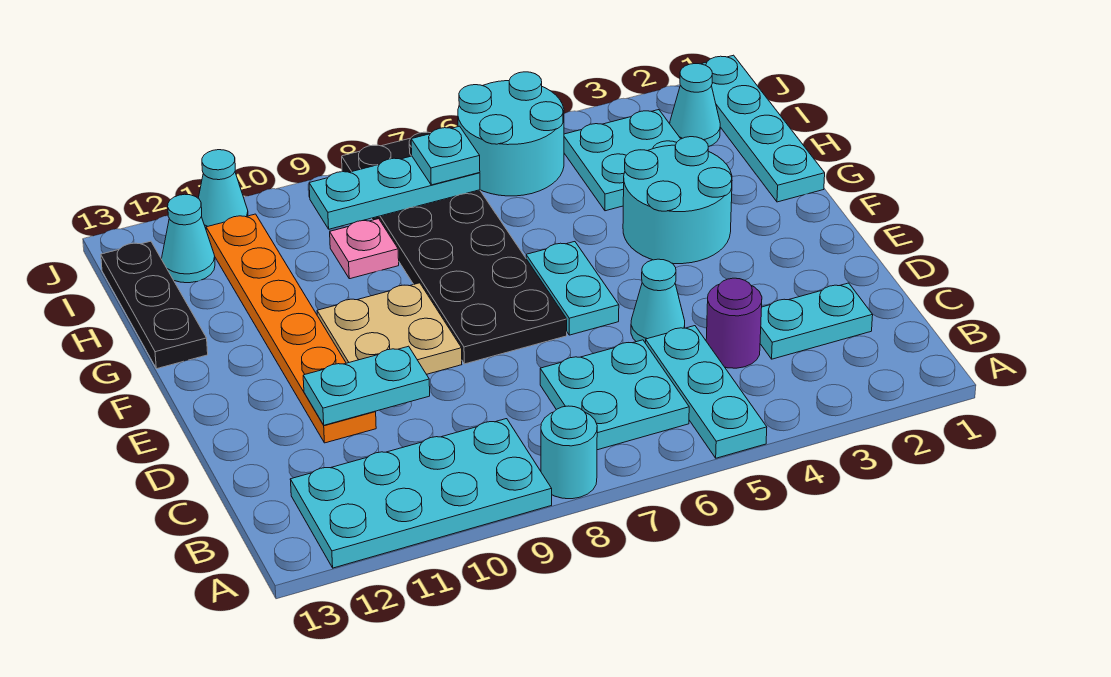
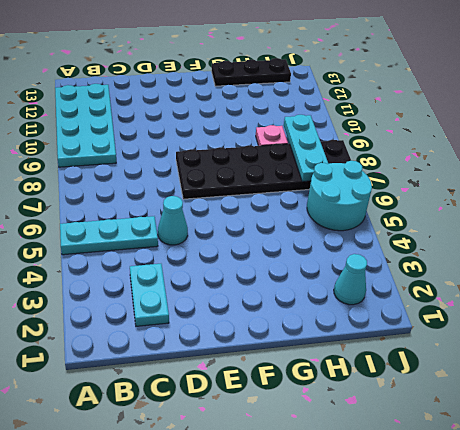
none -> cyan round brick A8 level 1
none -> cyan plate B6:C7 level 1
none -> purple round brick C4 level 1

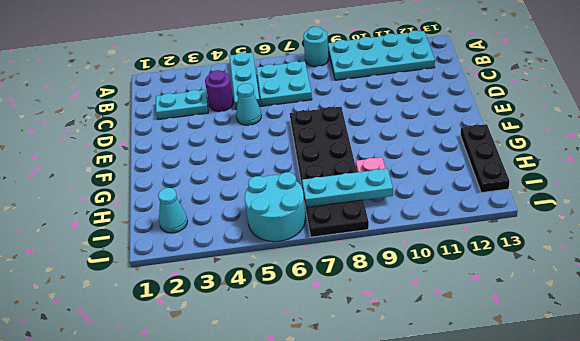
none -> orange plate D11:I11 level 1
none -> cyan plate E6:F6 level 1
none -> tan plate E9:F10 level 1

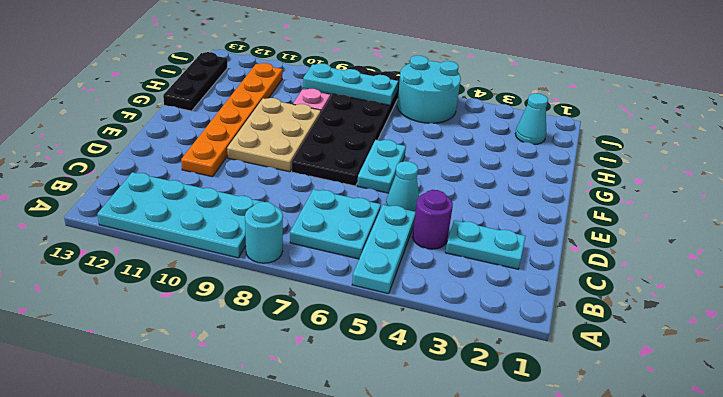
tan plate E9:G10 level 1 -> tan plate E9:F10 level 1
none -> cyan round brick F3:G4 level 1
none -> cyan plate G1:J1 level 1
none -> cyan plate H3:I4 level 1

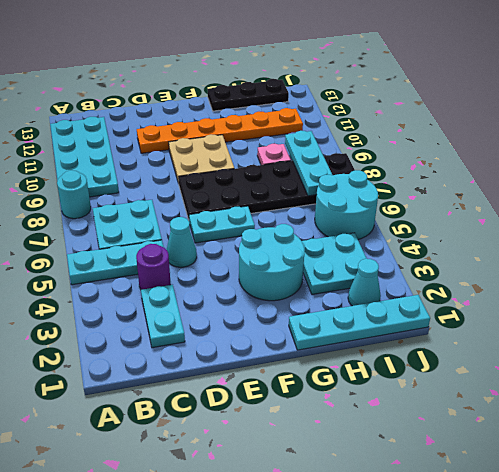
none -> cyan cone I12 level 1
none -> cyan cone J11 level 1
none -> cyan plate D10:D11 level 2

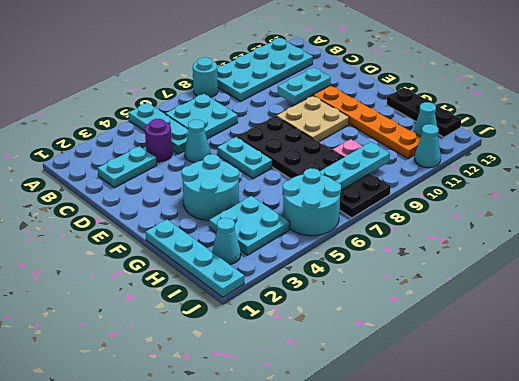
none -> cyan plate I7 level 3

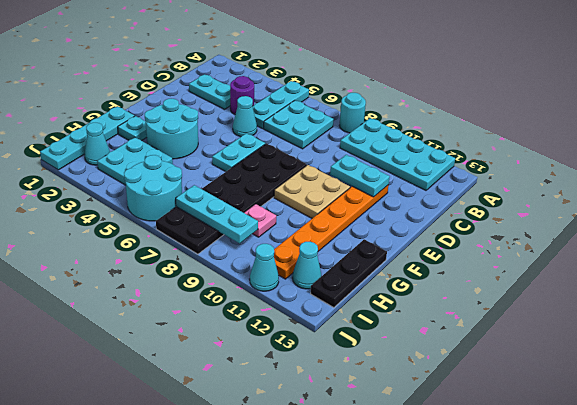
cyan plate G2 level 1 -> cyan plate I7 level 3

